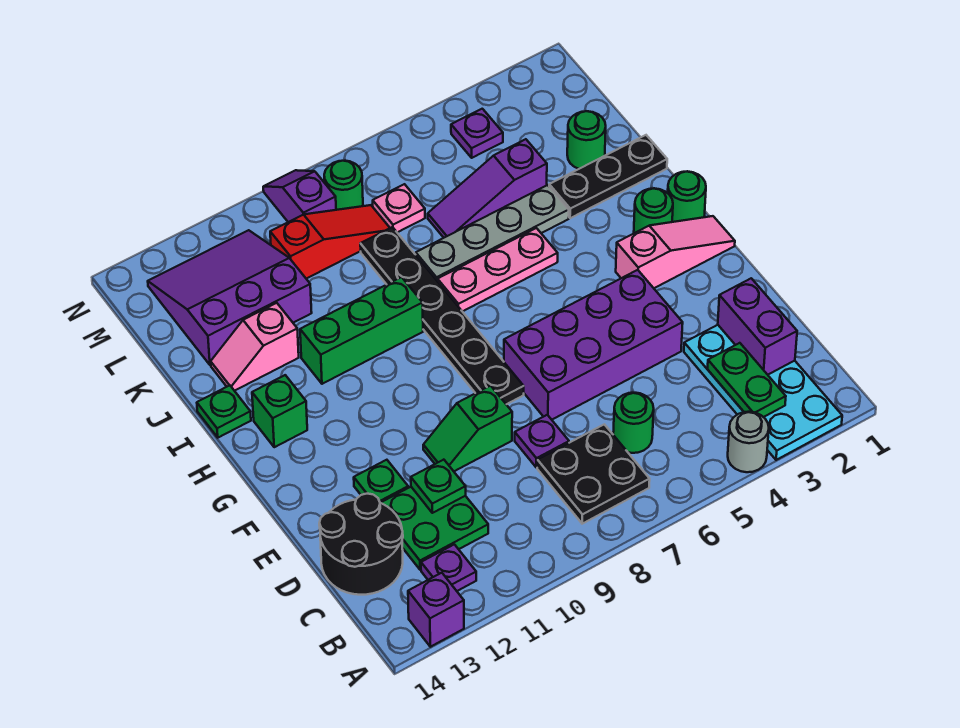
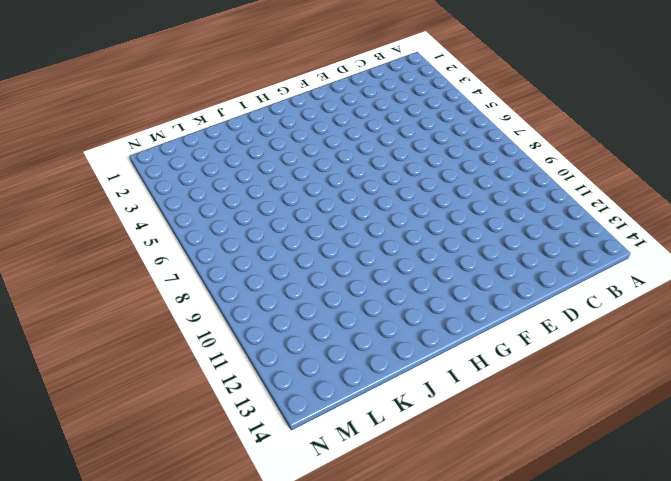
none -> cyan plate A2:D3 level 1
none -> grey round brick A4 level 1
none -> purple brick A13 level 1
none -> black plate B7:C8 level 1

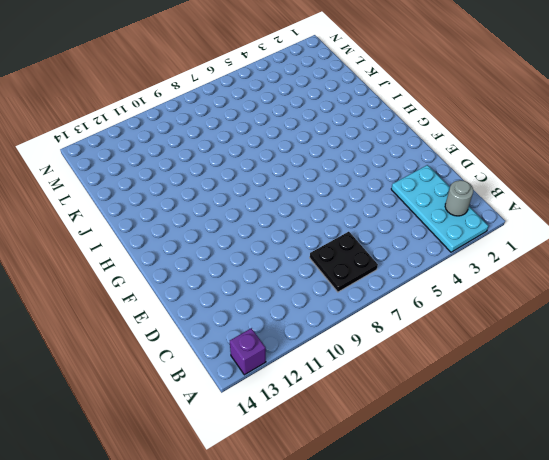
grey round brick B2 level 2 -> grey round brick A4 level 1
none -> purple plate B12 level 1
none -> green round brick C6 level 1
none -> green plate C11:D12 level 1
none -> black round brick C13:D14 level 1

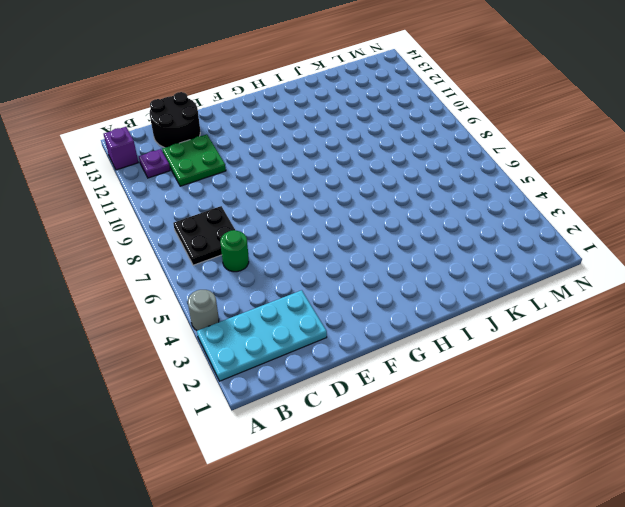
none -> purple plate D8 level 1
none -> purple brick E4:F7 level 1
none -> green slope E9:E10 level 1 top 9
none -> green plate E12 level 1

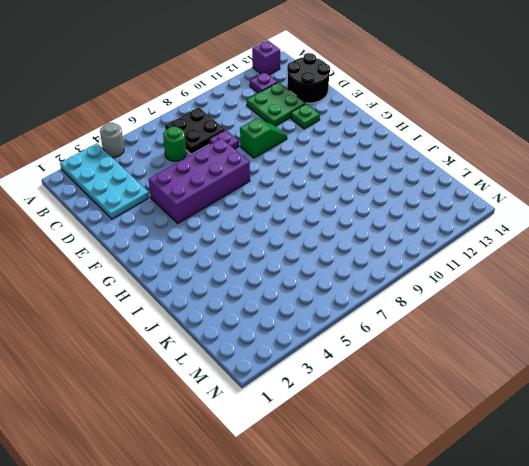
none -> black plate F8:K8 level 1
none -> pink slope G1:G3 level 1 top 3
none -> green round brick H1 level 1
none -> green round brick H2 level 1

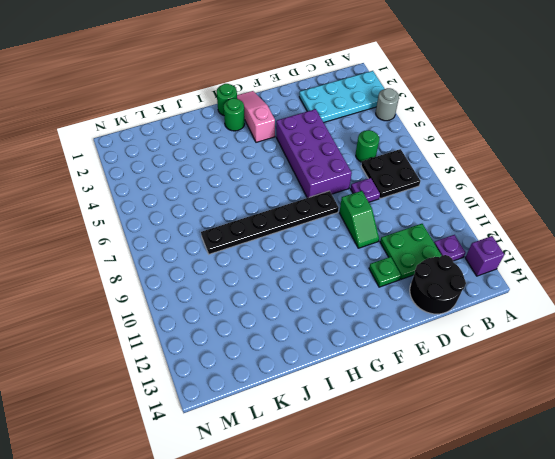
none -> green brick H13 level 1
none -> pink plate I5:I7 level 1
none -> green brick I9:I11 level 1
none -> green plate I14 level 1

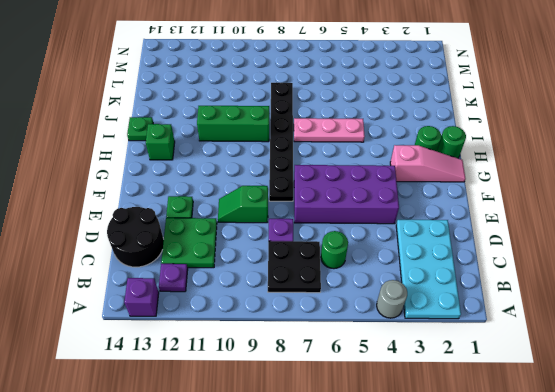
none -> black plate J1:J3 level 1
none -> grey plate J4:J7 level 1
none -> pink slope J12:J13 level 1 top 12
none -> green round brick K2 level 1

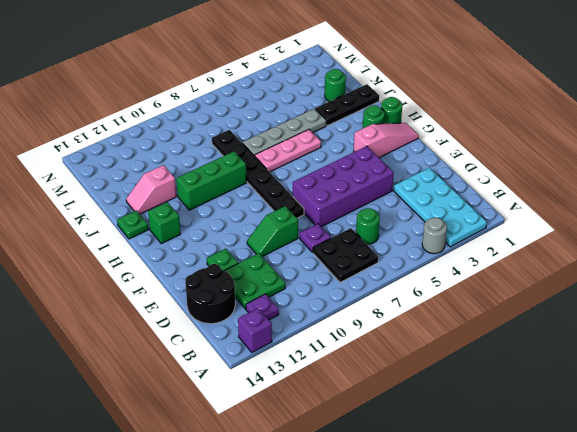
none -> purple slope K4:K6 level 1 top 4
none -> purple slope K11:M13 level 1 top K
none -> pink plate L7 level 1
none -> red slope L8:L10 level 1 top 10

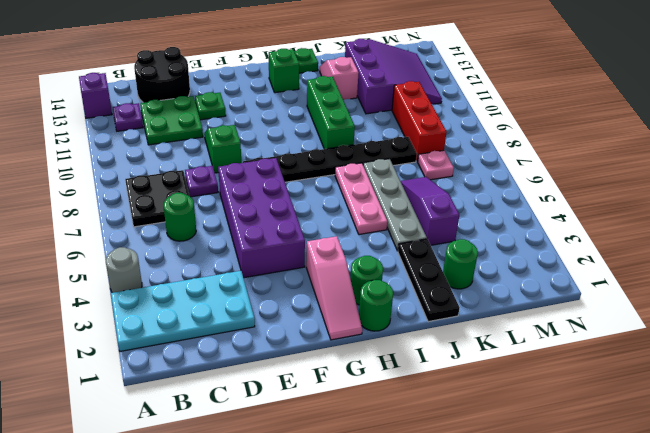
red brick L8:L10 level 1 -> red slope L8:L10 level 1 top 10
none -> purple plate M4 level 1
none -> green round brick M8 level 1
none -> purple slope M9:N9 level 1 top M
none -> green plate B3:C3 level 2

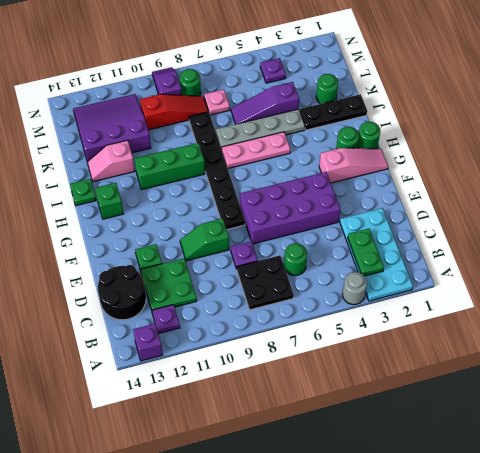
none -> purple brick C2:D2 level 2
none -> green plate D11 level 2

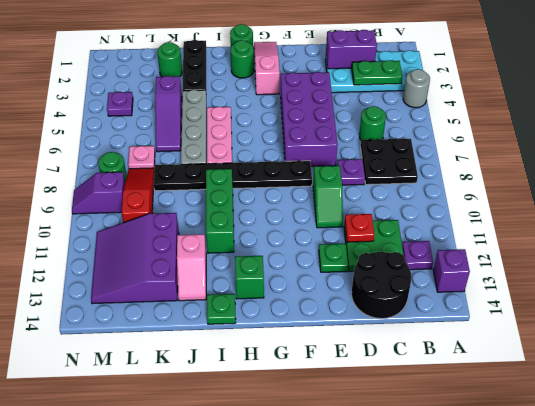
red plate D11 level 2 -> green plate D11 level 2

